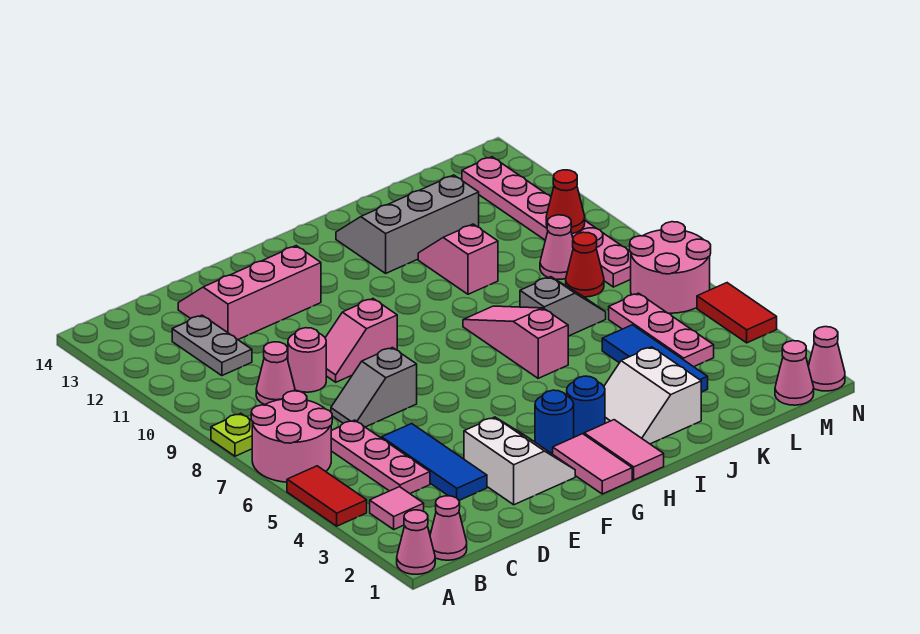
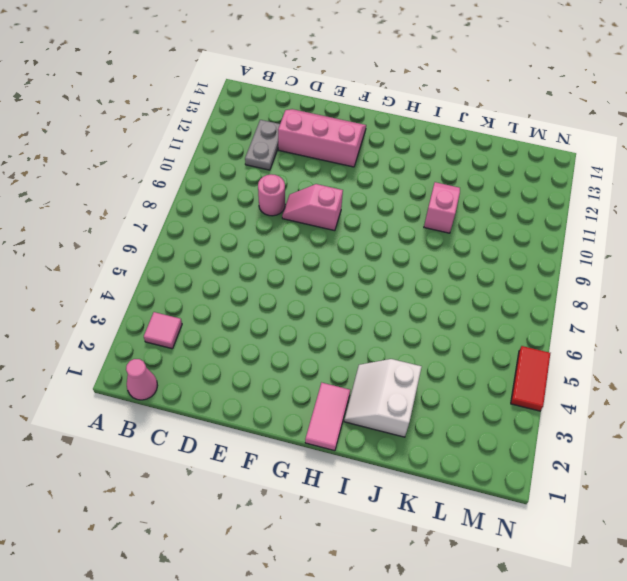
none -> pink cone A1 level 1
none -> red tile A4:A5 level 1
none -> pink round brick A6:B7 level 1
none -> lime plate A8 level 1

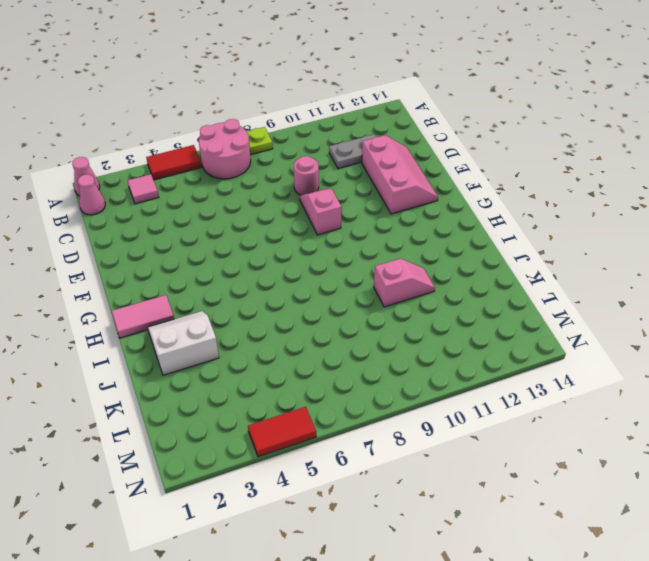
none -> pink plate C4:C6 level 1
none -> pink cone C9 level 1
none -> blue tile D3:D5 level 1
none -> grey slope D7:E7 level 1 top E

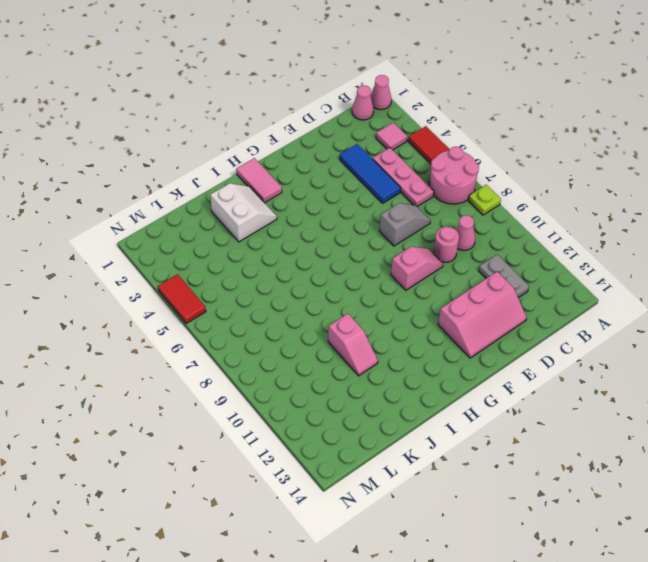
none -> white slope E2:F3 level 1 top E
none -> pink tile G1:G2 level 1
none -> blue round brick G3 level 1
none -> blue round brick H3 level 1

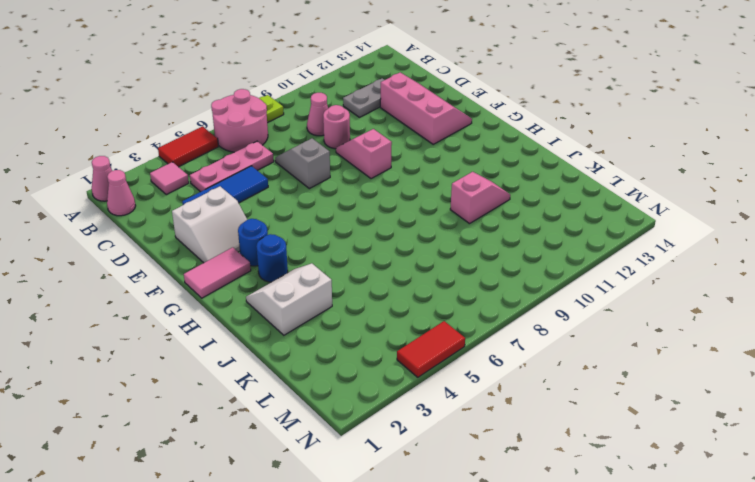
none -> pink tile H1:H2 level 1
none -> pink slope I6:I8 level 1 top 6
none -> grey slope I12:K13 level 1 top 12
none -> grey slope J7:K7 level 1 top J

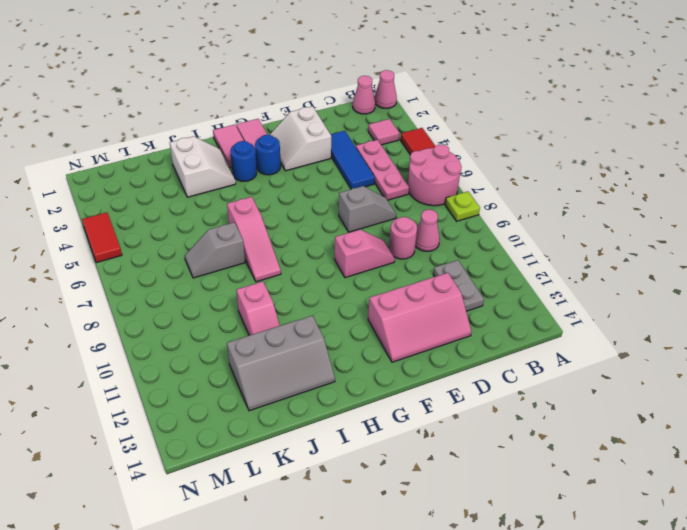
none -> blue tile K3:K5 level 1
none -> pink plate L4:L6 level 1
none -> red cone L8 level 1
none -> pink cone L9 level 1

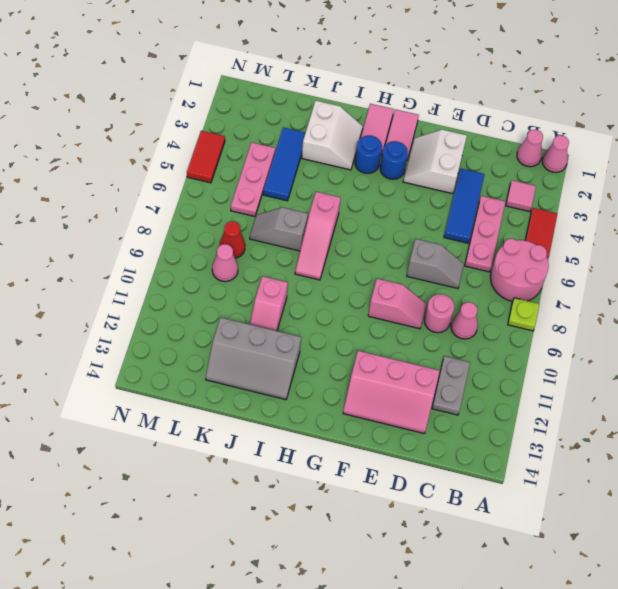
none -> pink cone M1 level 1
none -> pink round brick M6:N7 level 1
none -> pink plate M8:M13 level 1
none -> pink cone N1 level 1

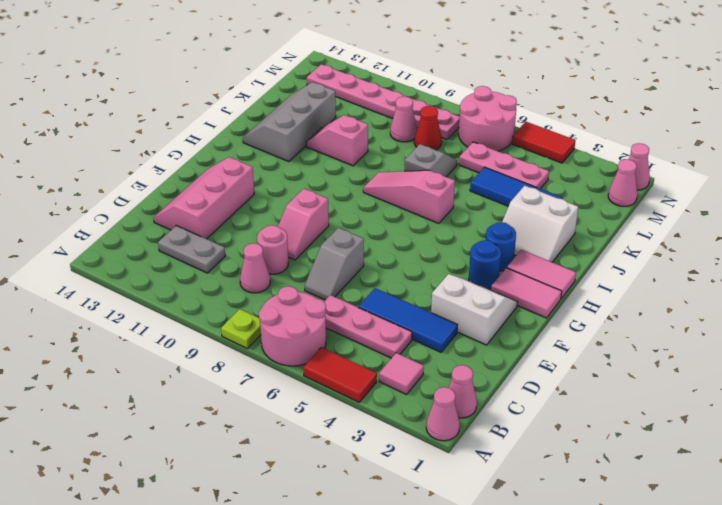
none -> red cone M10 level 2

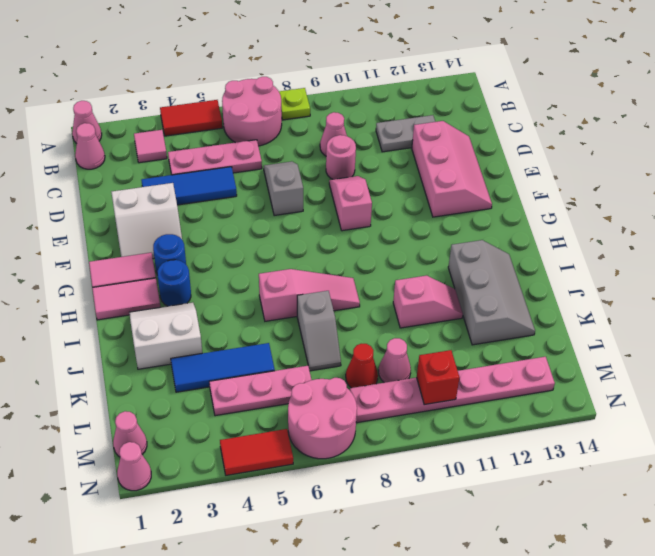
red brick M10 level 2 -> red cone M10 level 2

